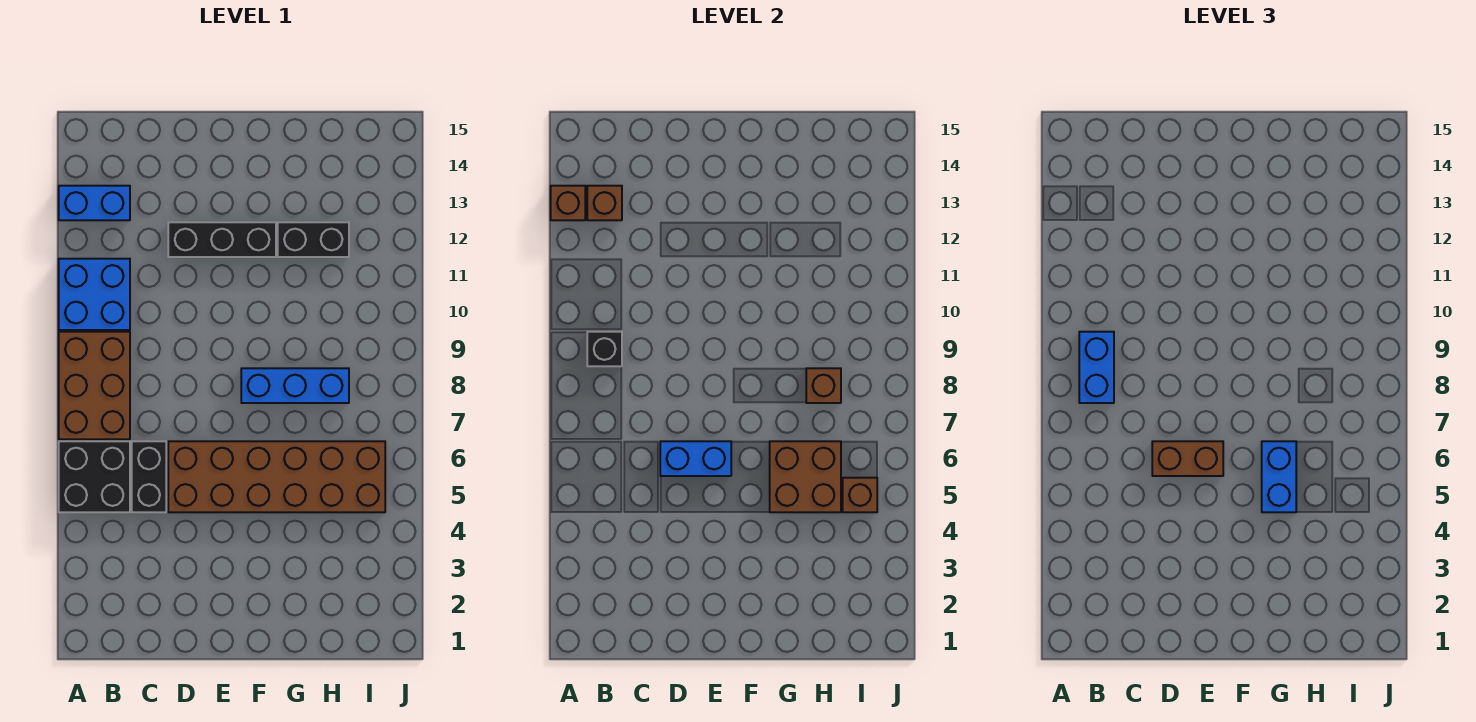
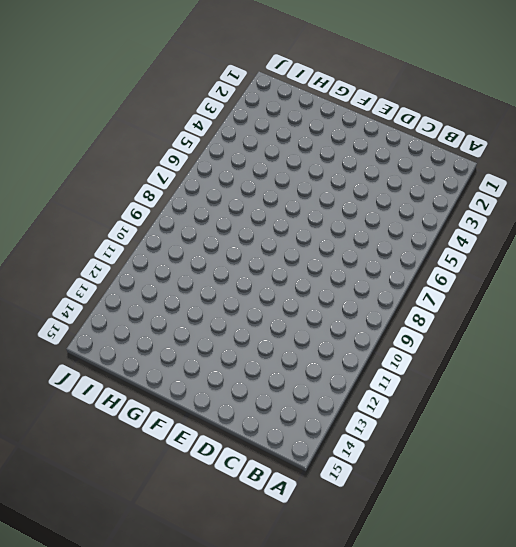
none -> black brick A5:B6 level 1
none -> brown brick A7:B9 level 1
none -> blue brick A10:B11 level 1

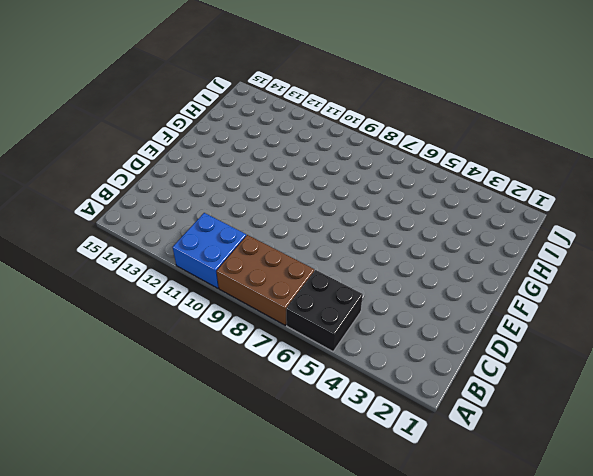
none -> blue brick A13:B13 level 1
none -> black brick C5:C6 level 1
none -> brown brick D5:I6 level 1

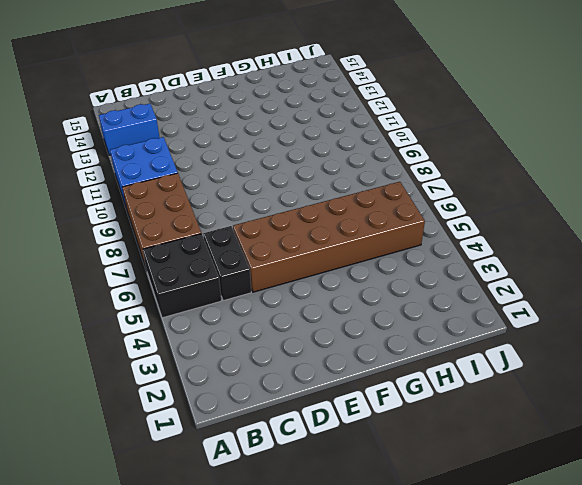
none -> black brick D12:F12 level 1
none -> blue brick F8:H8 level 1
none -> black brick G12:H12 level 1

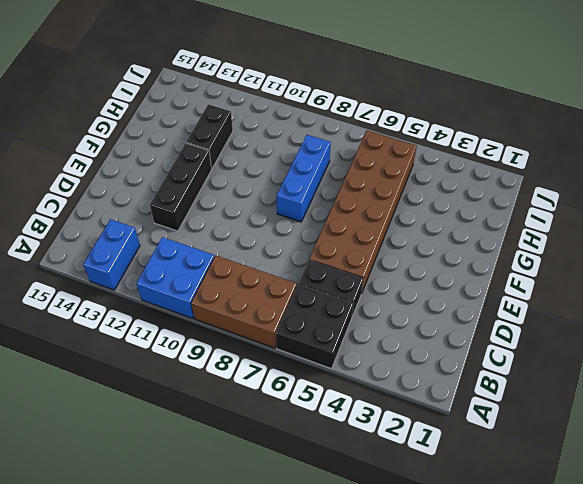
none -> brown brick A13 level 2
none -> black brick B9 level 2
none -> brown brick B13 level 2

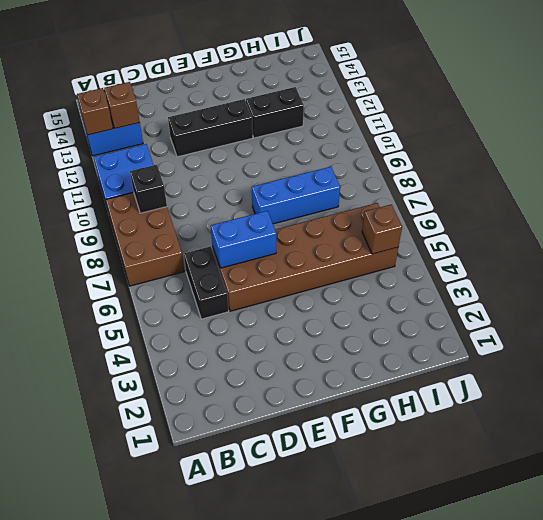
none -> black brick A5:B6 level 1
none -> brown brick G5:H6 level 2
none -> brown brick H8 level 2

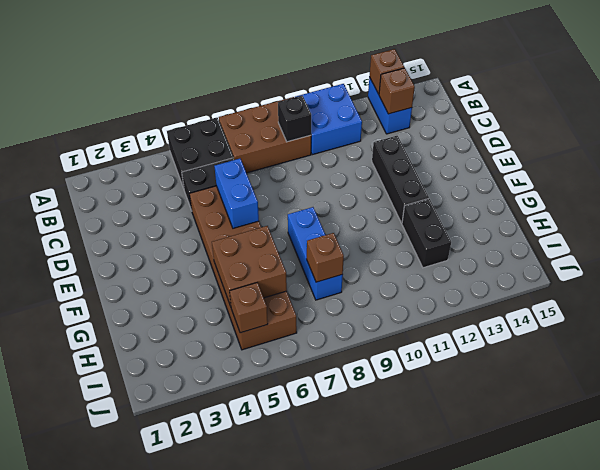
none -> blue brick B8:B9 level 3
none -> brown brick D6:E6 level 3
none -> blue brick G5:G6 level 3

